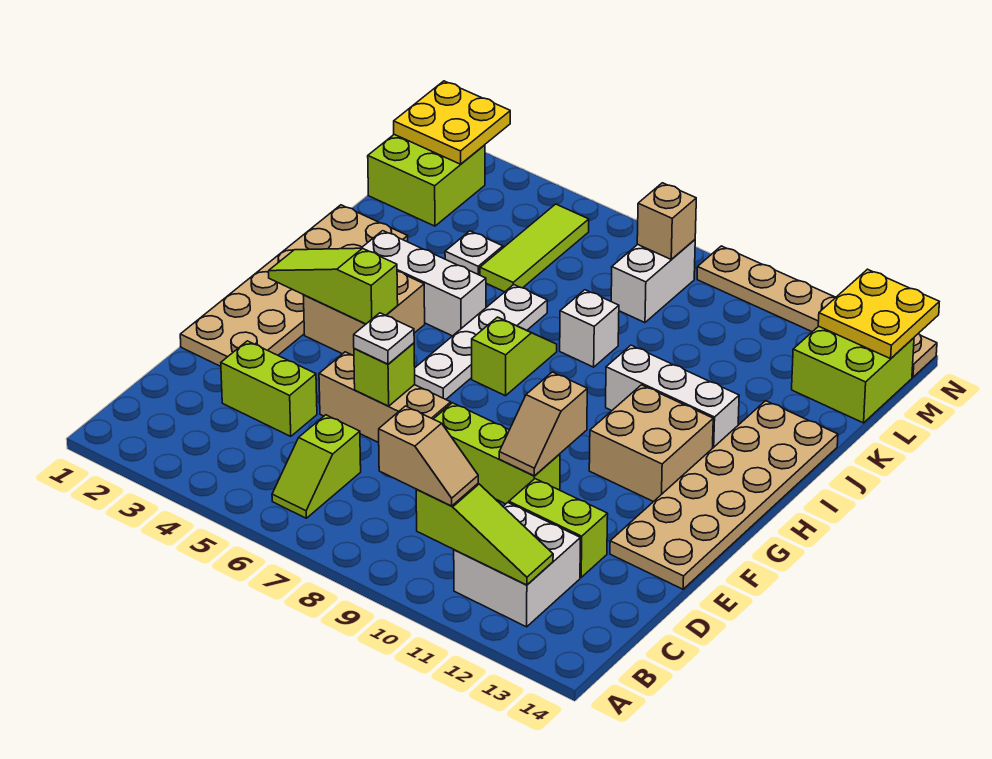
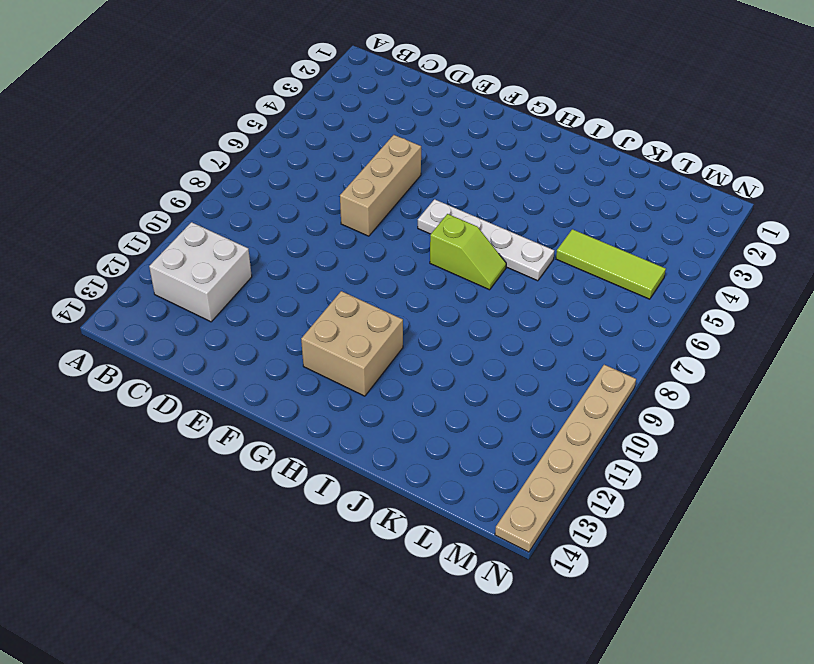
none -> lime slope B6:C6 level 1 top C
none -> lime brick D3:D4 level 1
none -> lime brick D11:D12 level 1
none -> tan plate E1:J2 level 1

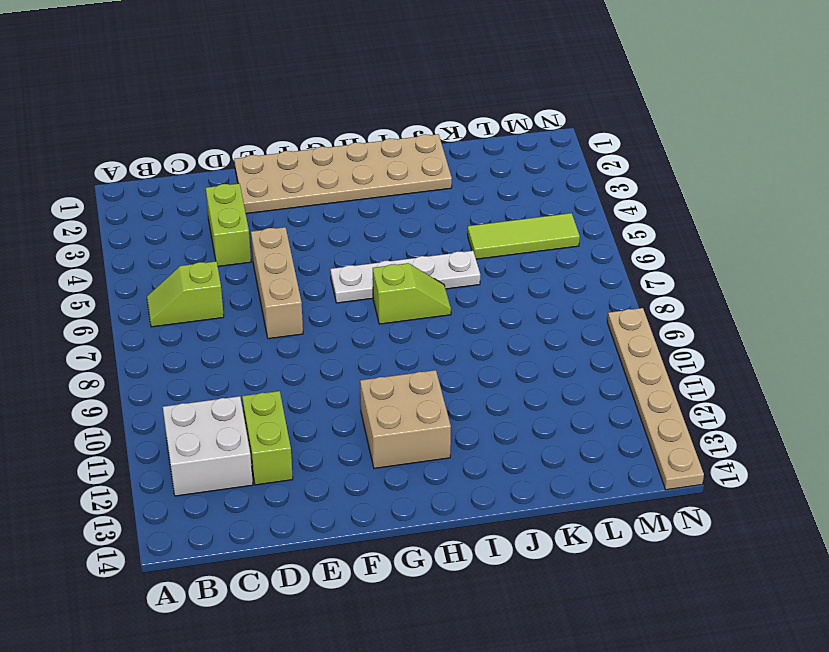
none -> lime brick E8:E10 level 1
none -> tan plate E13:J14 level 1
none -> tan brick G3:H4 level 1
none -> white brick I3:I5 level 1

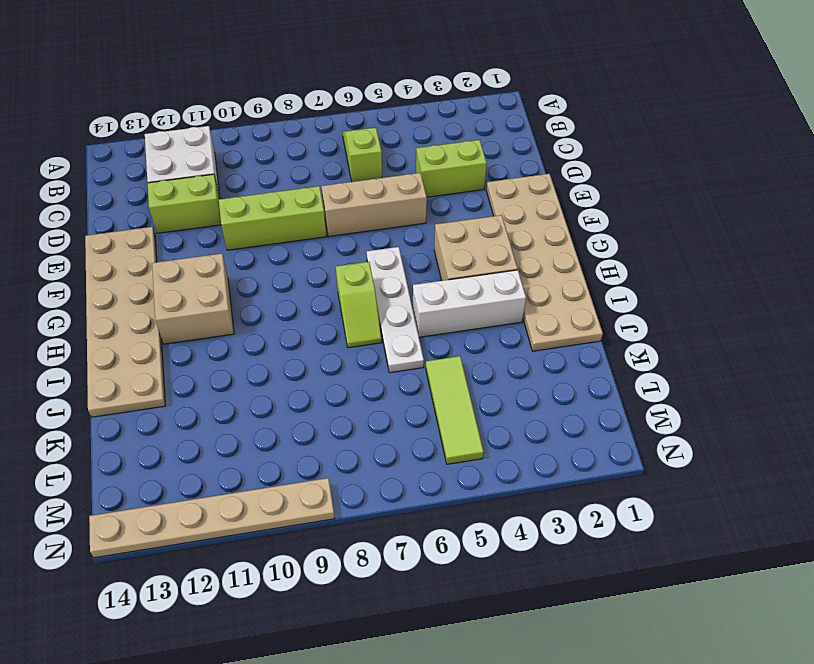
none -> white brick I10:I12 level 1
none -> white brick J8 level 1
none -> white plate K4 level 1
none -> lime brick L1:M2 level 1

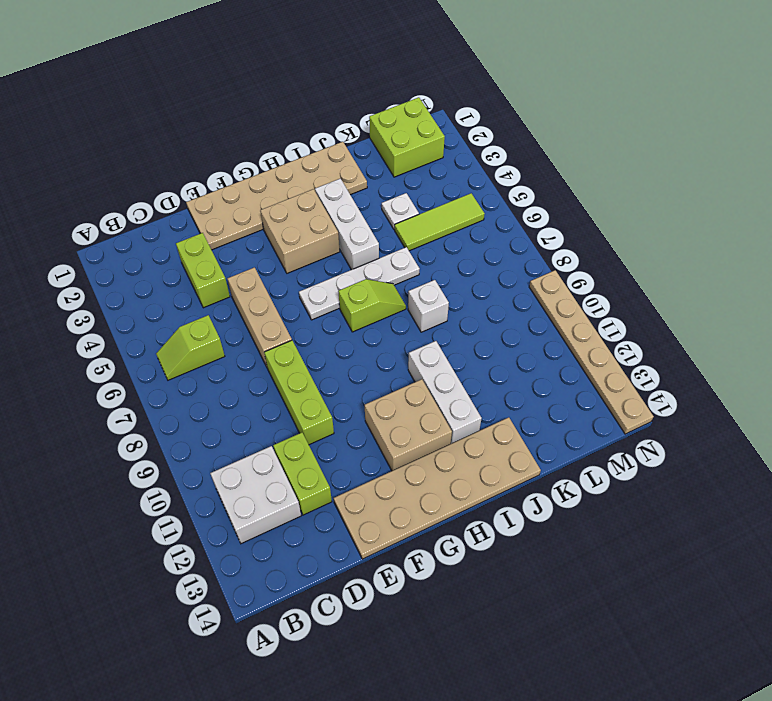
none -> white brick L8:M8 level 1
none -> lime brick L13:M14 level 1
none -> lime slope B10:B12 level 2 top 10
none -> lime brick E6 level 2

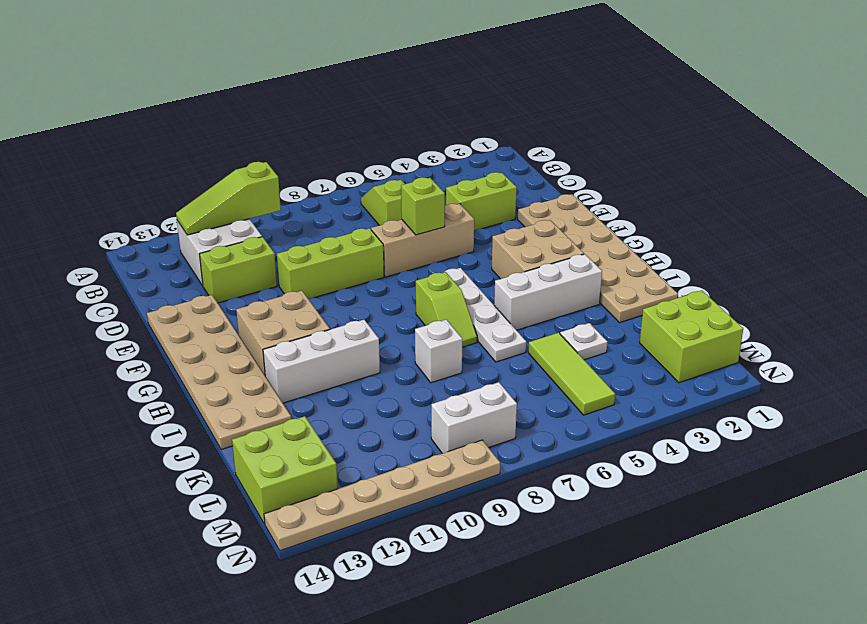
white brick M8:M9 level 1 -> white brick L8:M8 level 1
none -> tan slope E10:F10 level 2 top F
none -> lime slope G2:G4 level 2 top 4
none -> yellow plate M1:N2 level 2
none -> tan brick M8 level 2

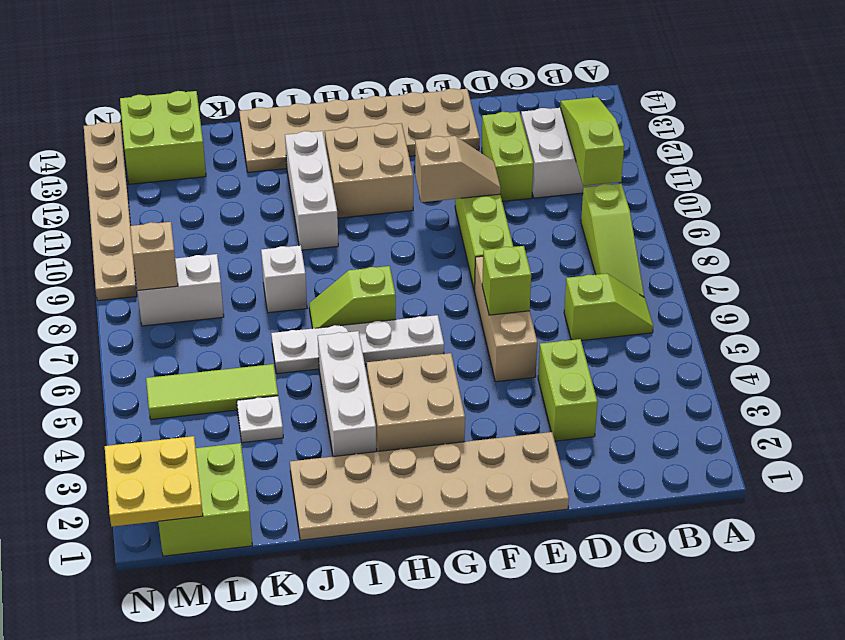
lime slope B7:B9 level 1 top 9 -> lime slope G2:G4 level 2 top 4
none -> yellow plate M13:N14 level 2
none -> tan slope B9:B10 level 3 top 9
none -> white plate E6 level 3

